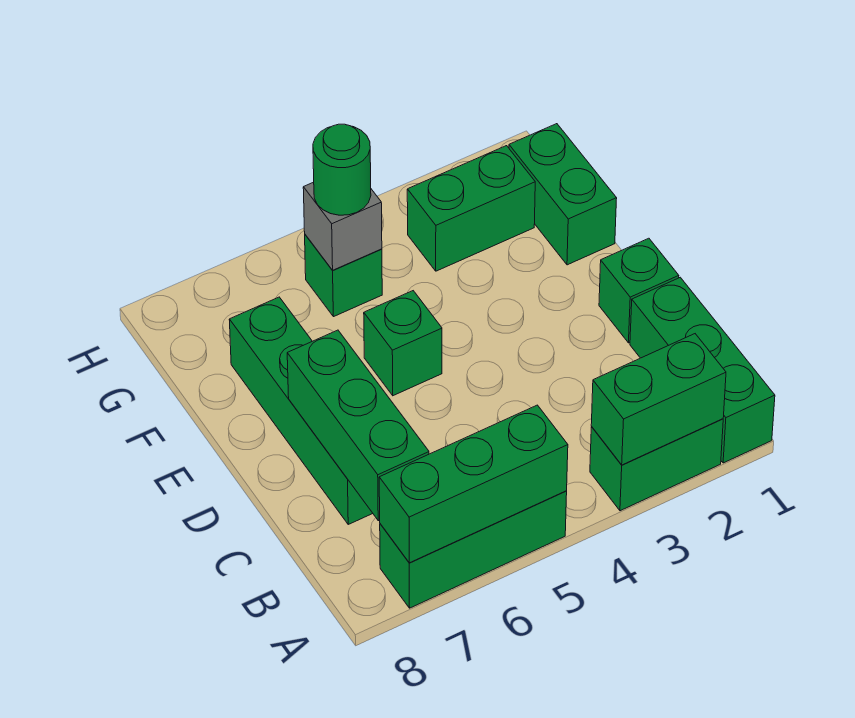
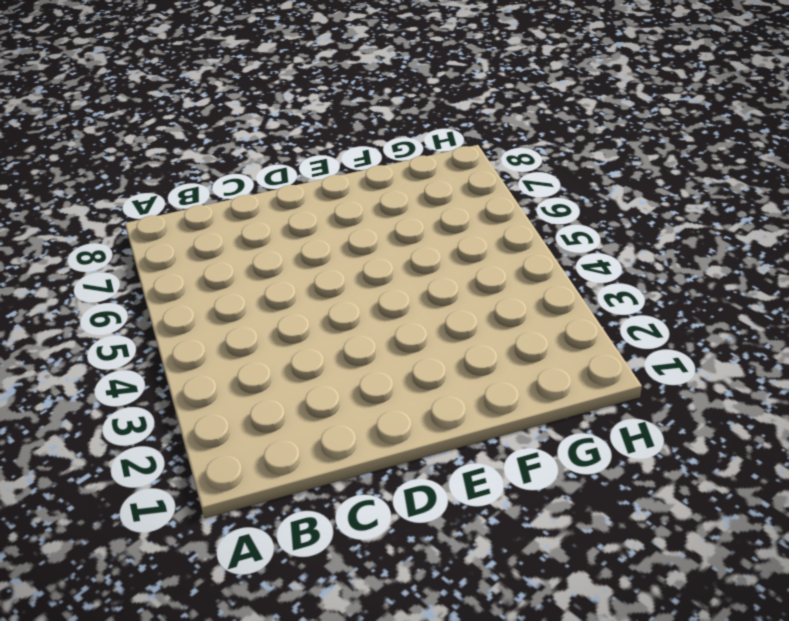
none -> green brick A1:C1 level 1
none -> green brick A2:A3 level 1
none -> green brick A5:A7 level 1

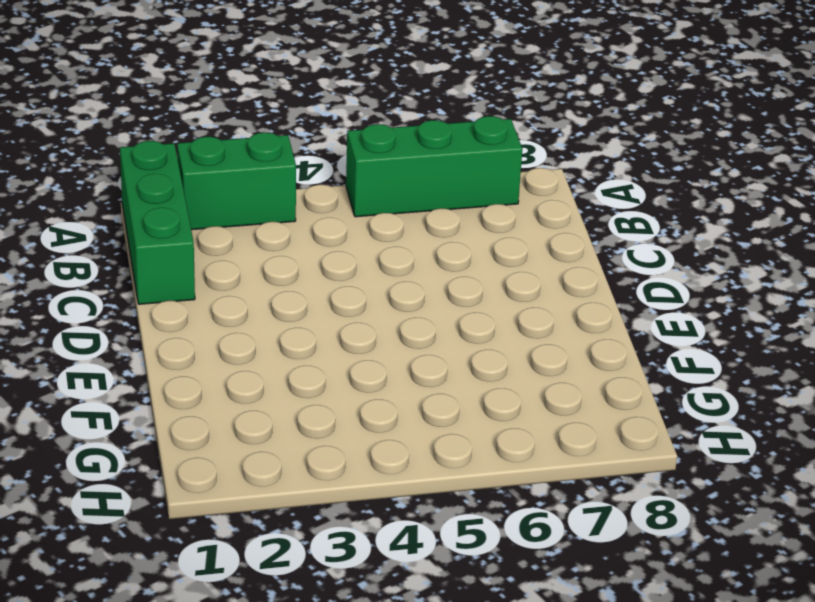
none -> green brick C7:F7 level 1
none -> green brick D1 level 1
none -> green brick E5 level 1

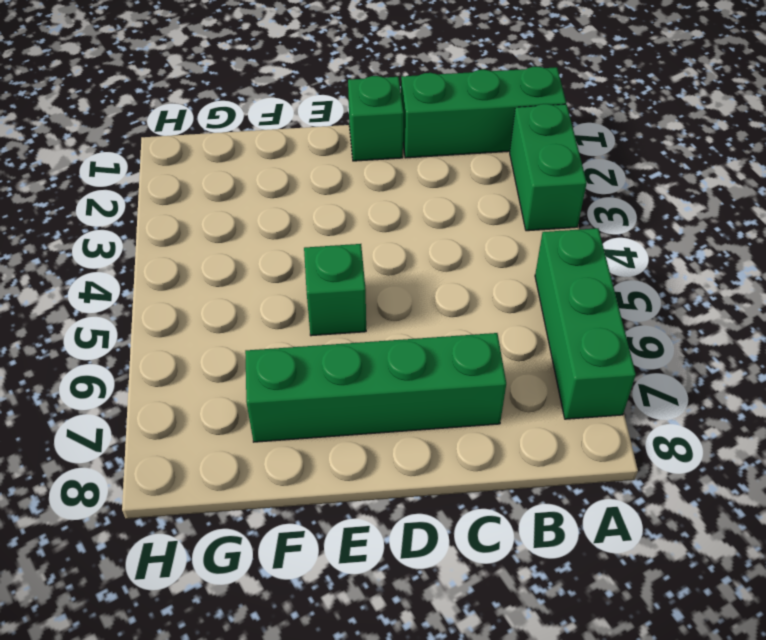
none -> green brick F1:G1 level 1
none -> green brick G2:G3 level 1
none -> green brick G5 level 1

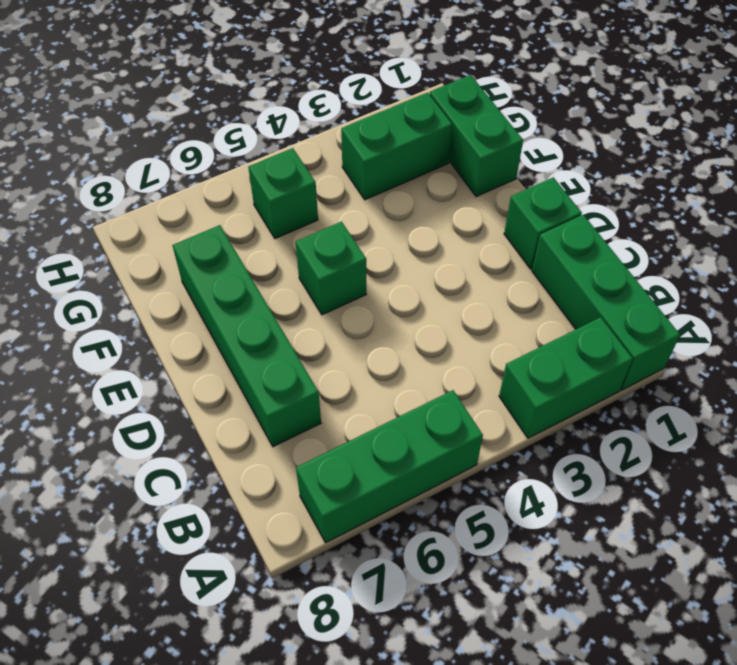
none -> green brick A2:A3 level 2
none -> green brick A5:A7 level 2
none -> green brick B7:D7 level 2

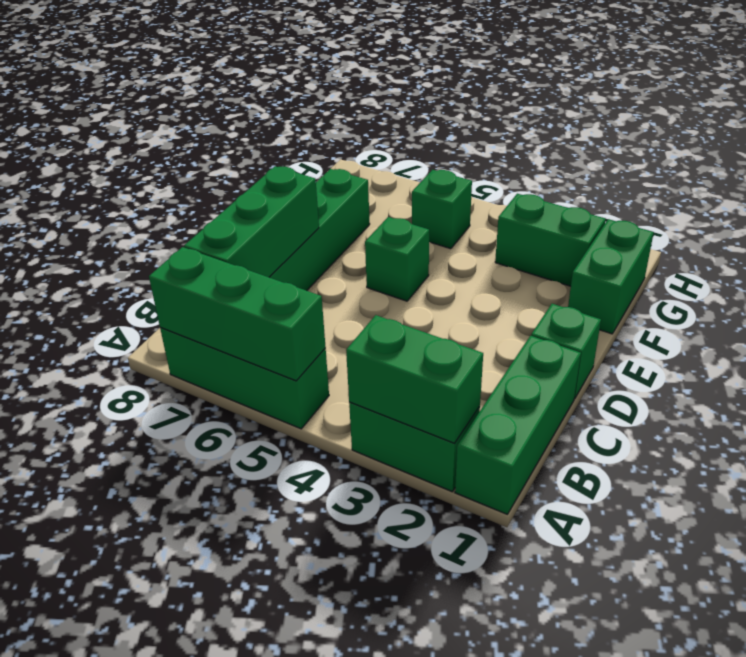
none -> grey brick G5 level 2
none -> green round brick G5 level 3

